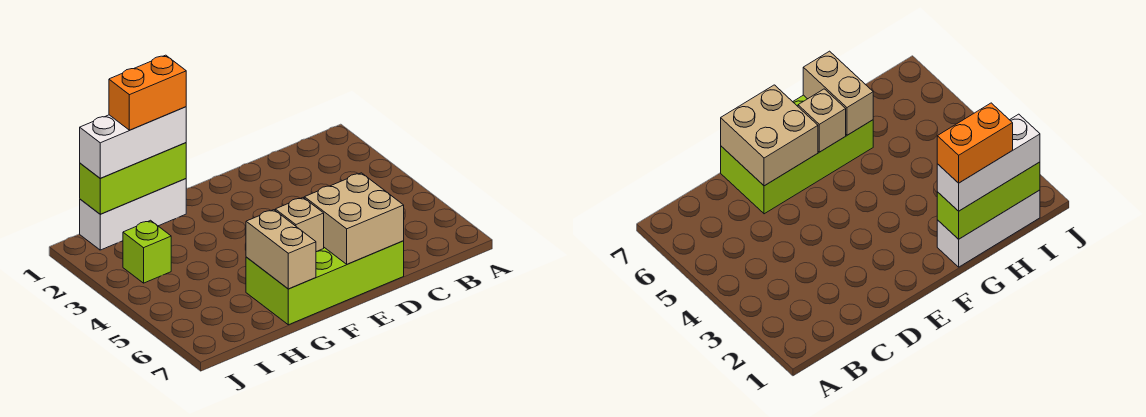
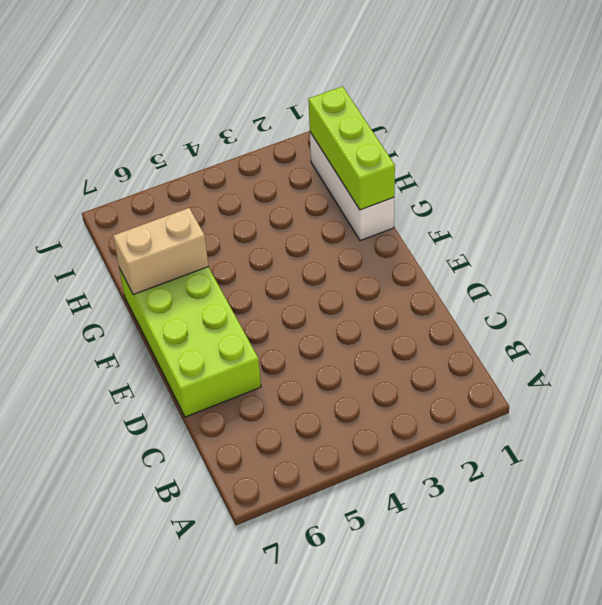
none -> lime brick I3 level 1
none -> tan brick D6:E7 level 2

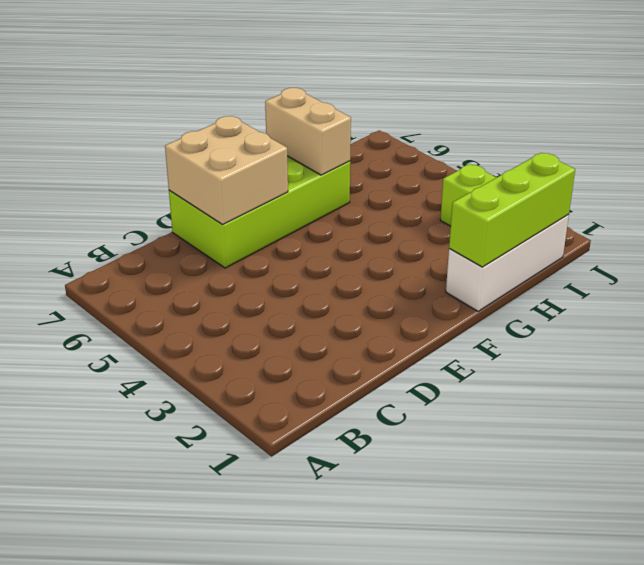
none -> tan brick F6 level 2
none -> white brick G1:I1 level 3

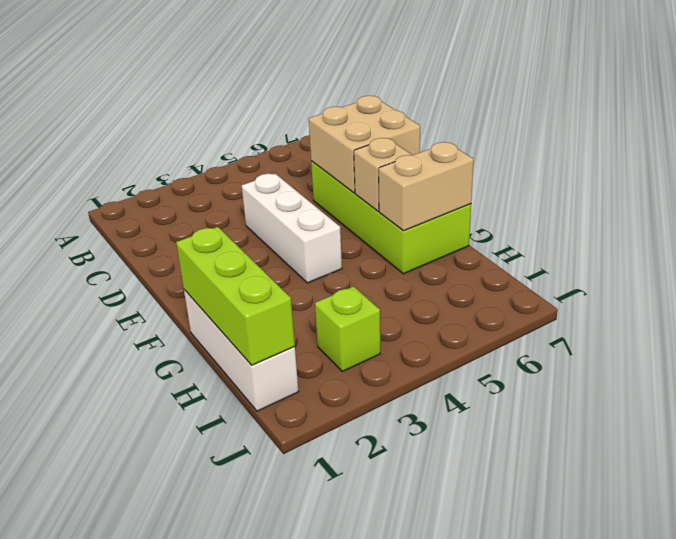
white brick D4:F4 level 1 -> white brick G1:I1 level 3
none -> orange brick G1:H1 level 4

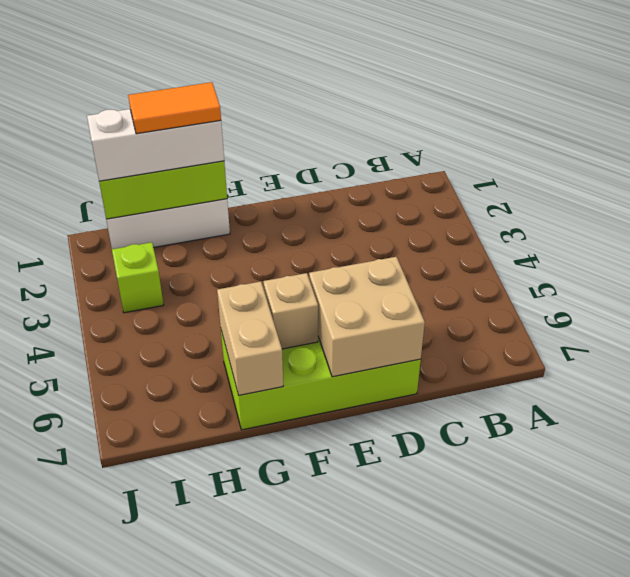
orange tile G1:H1 level 4 -> orange brick G1:H1 level 4

